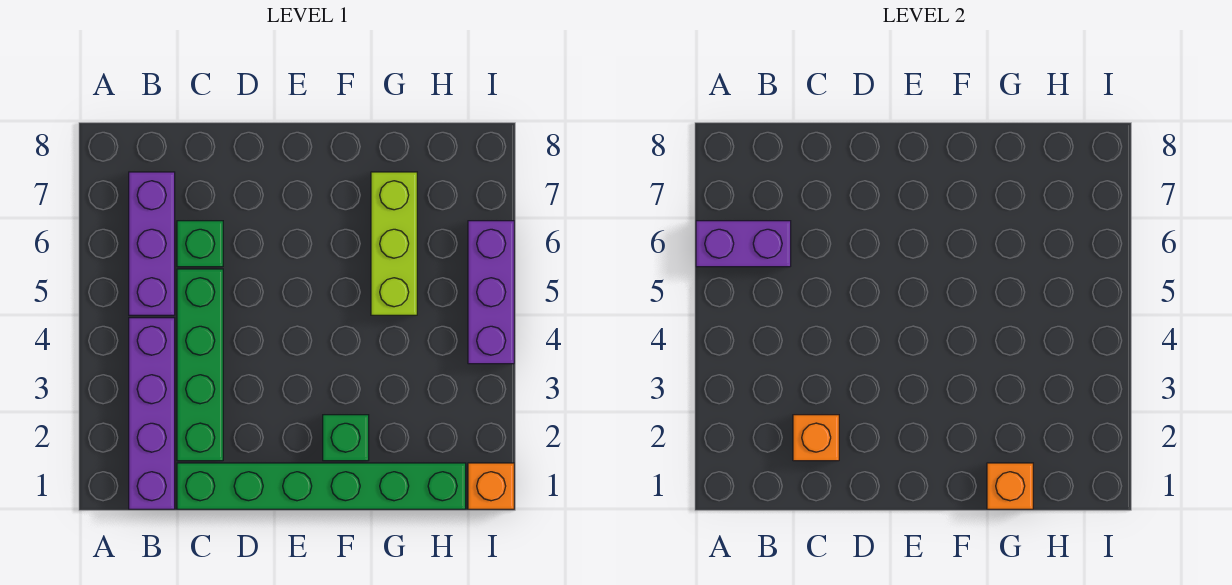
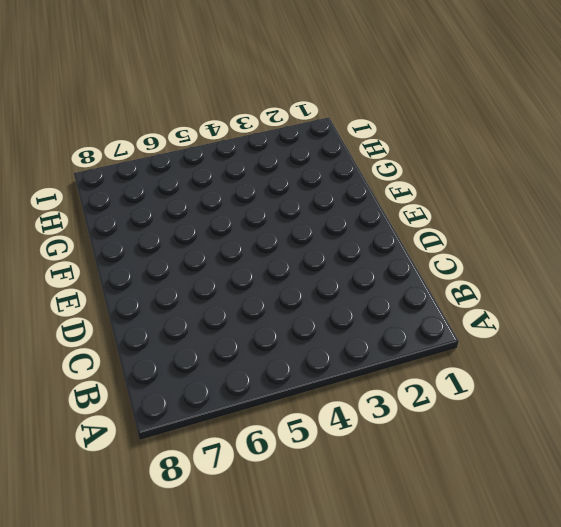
none -> purple brick B1:B4 level 1
none -> purple brick B5:B7 level 1
none -> green brick C1:H1 level 1

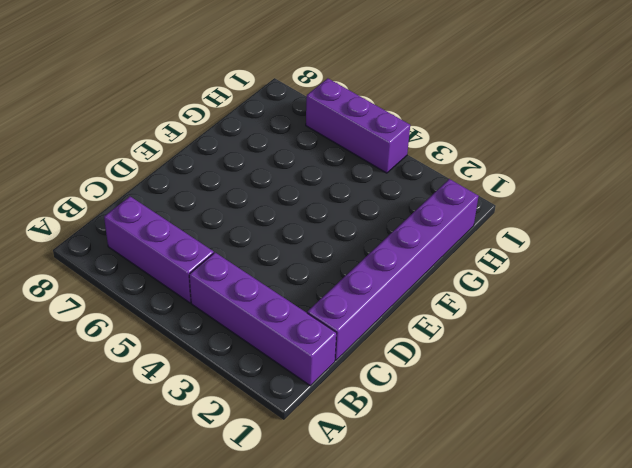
purple brick C1:H1 level 1 -> green brick C1:H1 level 1
none -> green brick C2:C5 level 1
none -> green brick C6 level 1
none -> green brick F2 level 1

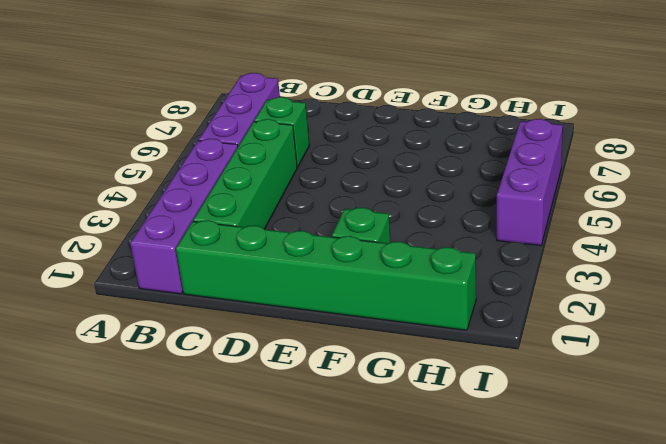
none -> lime brick G5:G7 level 1
none -> orange brick I1 level 1
none -> purple brick A6:B6 level 2

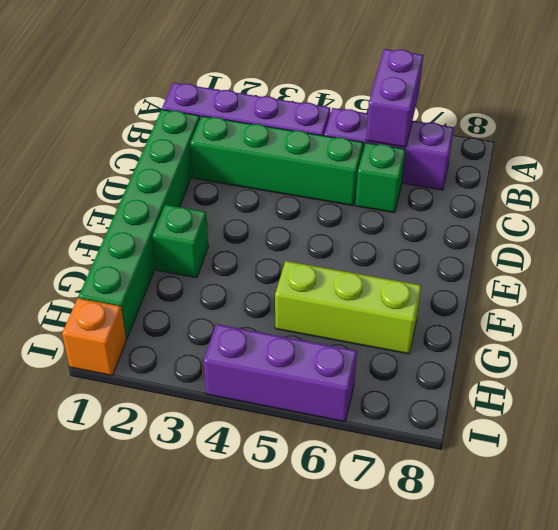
none -> orange brick C2 level 2
none -> orange brick G1 level 2

